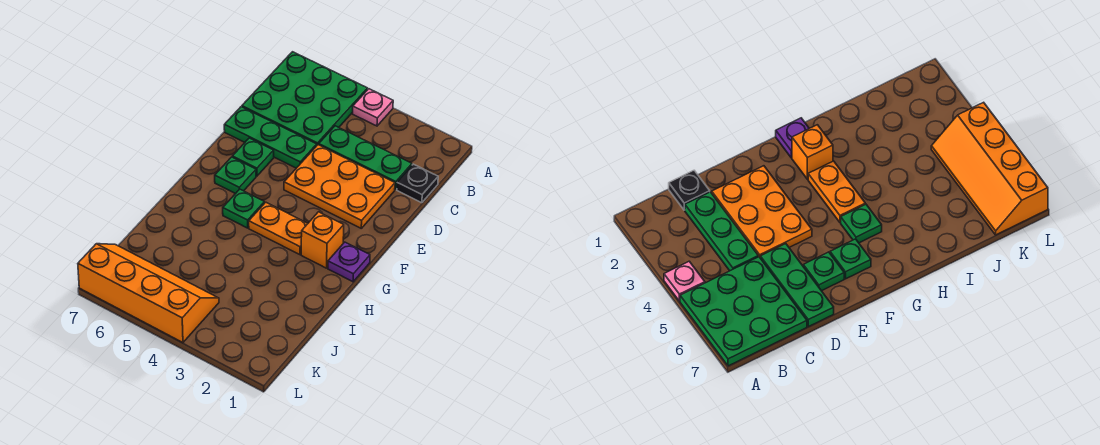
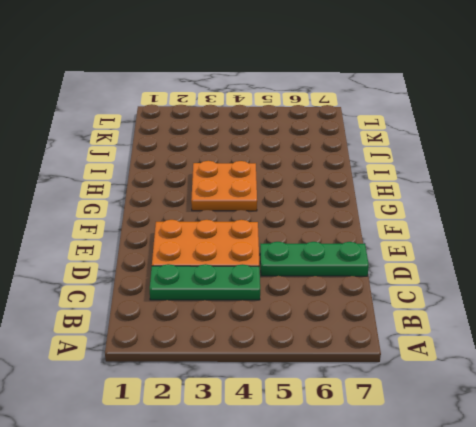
orange plate G3:H4 level 1 -> orange plate G3:G4 level 1
none -> pink plate A4 level 1
none -> green plate A5:C7 level 1
none -> black plate C1 level 1

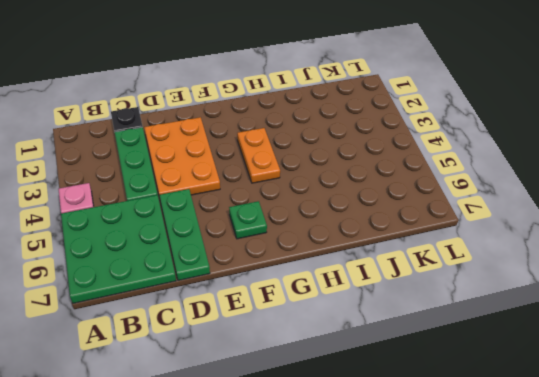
none -> green plate E6 level 1
none -> purple plate G1 level 1
none -> orange brick G2 level 1

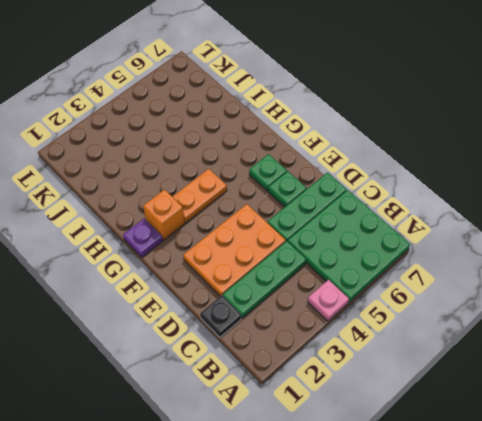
none -> green plate G5 level 1
none -> orange slope K4:L7 level 1 top L

